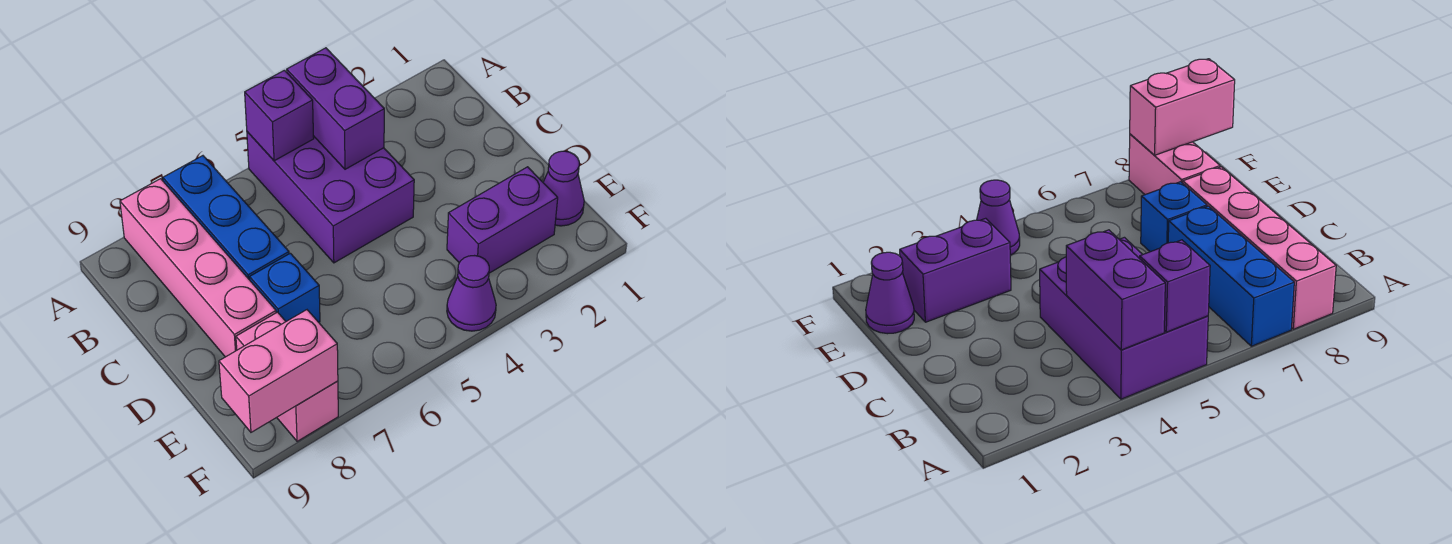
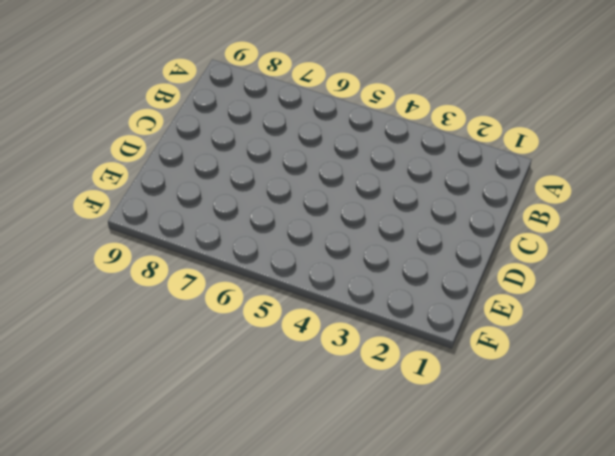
none -> purple brick A4:C5 level 1
none -> blue brick A7:C7 level 1

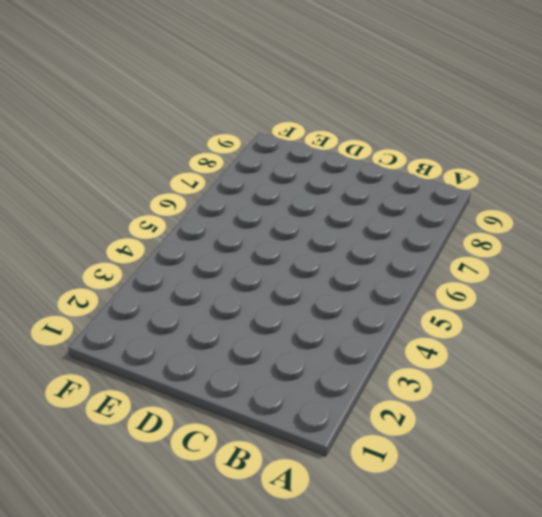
none -> purple brick A4:C5 level 1
none -> blue brick A7:C7 level 1

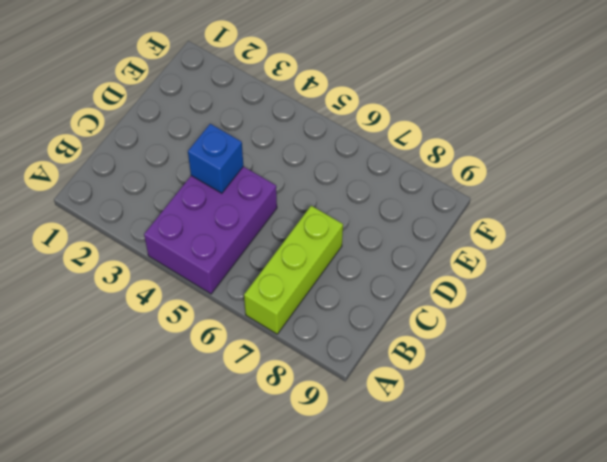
lime brick A7:C7 level 1 -> blue brick A7:C7 level 1
blue brick C4 level 2 -> blue brick D7 level 1
none -> pink brick A8:D8 level 1
none -> purple cone E1 level 1

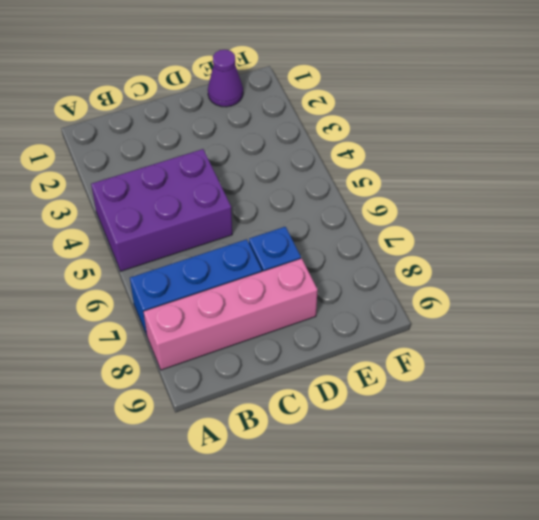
none -> purple brick E2:E3 level 1
none -> pink brick E8:F8 level 1

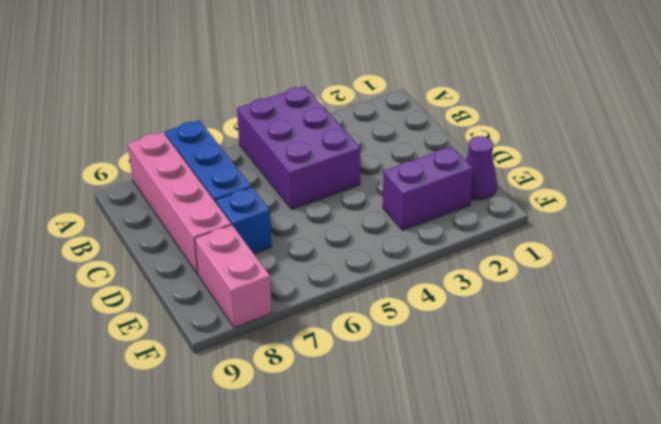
none -> purple cone F4 level 1
none -> purple brick A4:B4 level 2

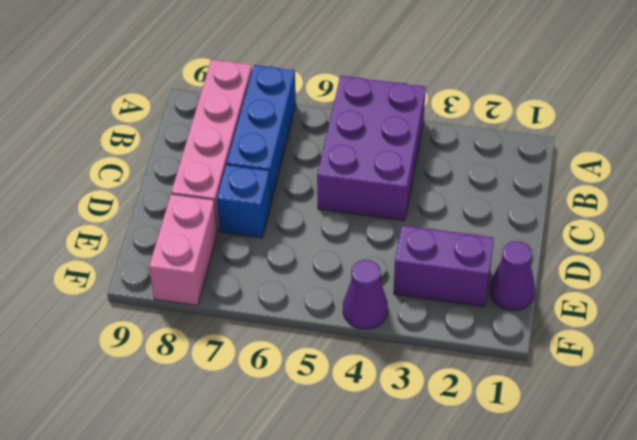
none -> purple brick A4:B4 level 2
none -> purple brick A5 level 2

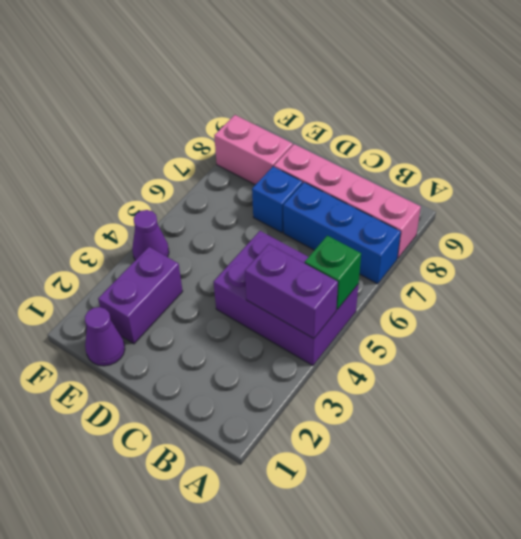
green brick A5 level 2 -> purple brick A5 level 2
none -> pink brick F8:F9 level 2

